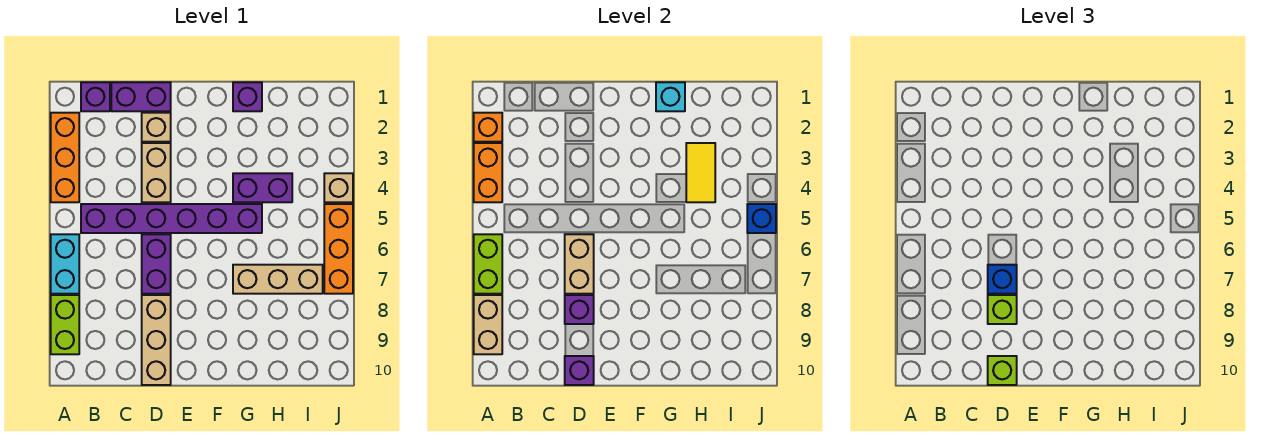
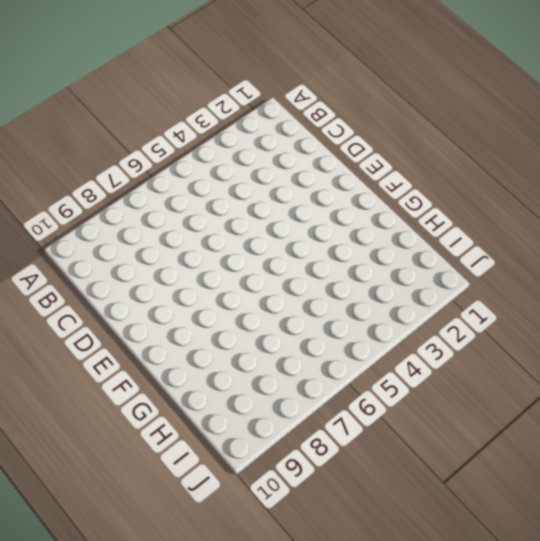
none -> orange brick A2:A4 level 1
none -> cyan brick A6:A7 level 1
none -> lime brick A8:A9 level 1

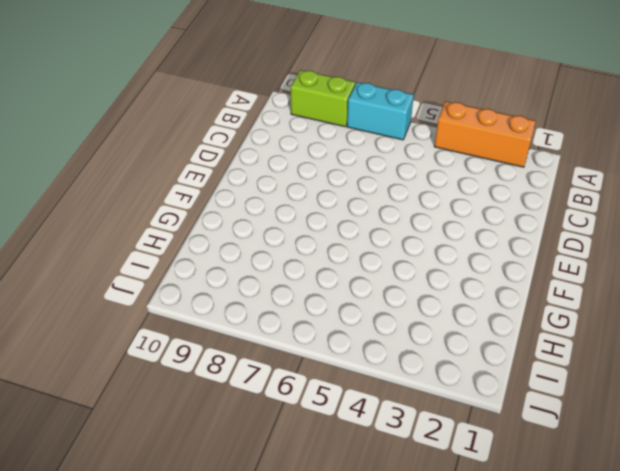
none -> purple brick B1 level 1
none -> purple brick B5:G5 level 1
none -> purple brick C1:D1 level 1

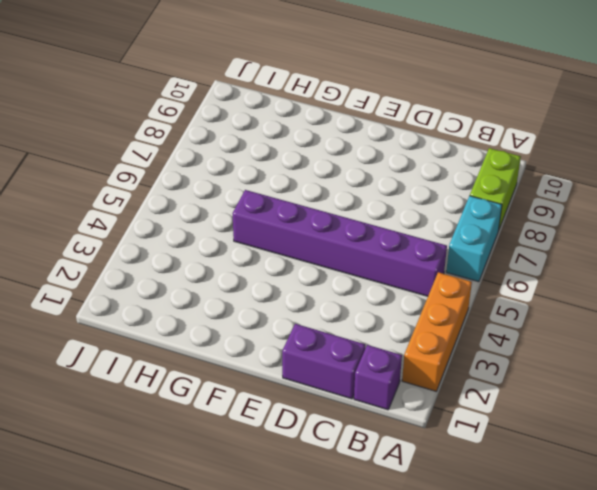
none -> tan brick D2 level 1
none -> tan brick D3:D4 level 1
none -> purple brick D6:D7 level 1

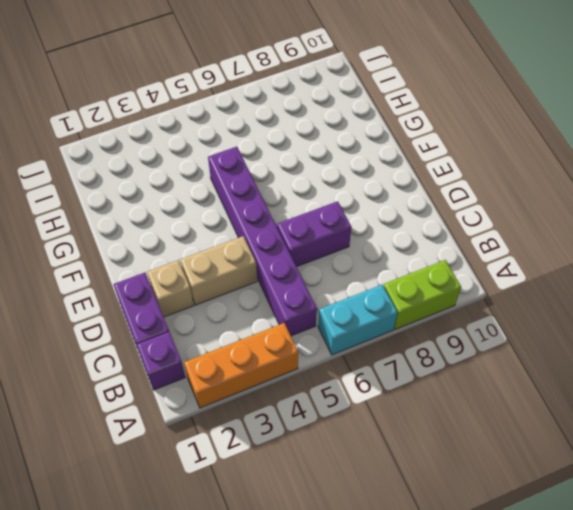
none -> tan brick D8:D10 level 1
none -> purple brick G1 level 1
none -> purple brick G4:H4 level 1

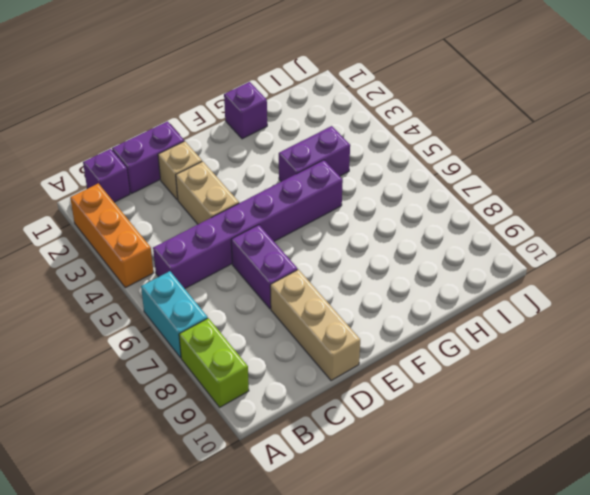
none -> tan brick G7:I7 level 1
none -> tan brick J4 level 1
none -> orange brick J5:J7 level 1

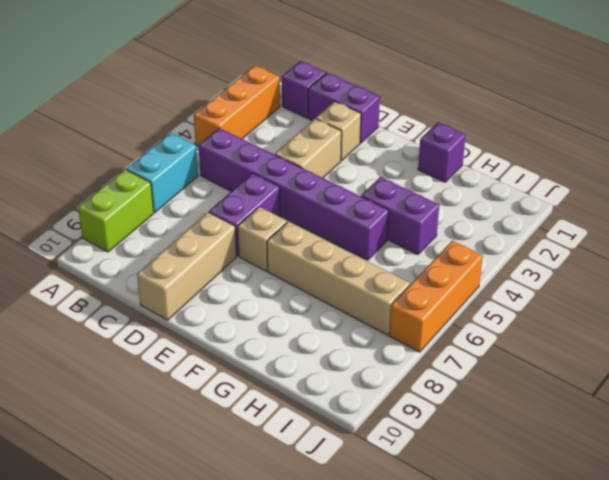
tan brick E7 level 1 -> tan brick J4 level 1
tan brick F7:I7 level 1 -> tan brick G7:I7 level 1
none -> orange brick A2 level 2
none -> orange brick A3:A4 level 2
none -> lime brick A6:A7 level 2

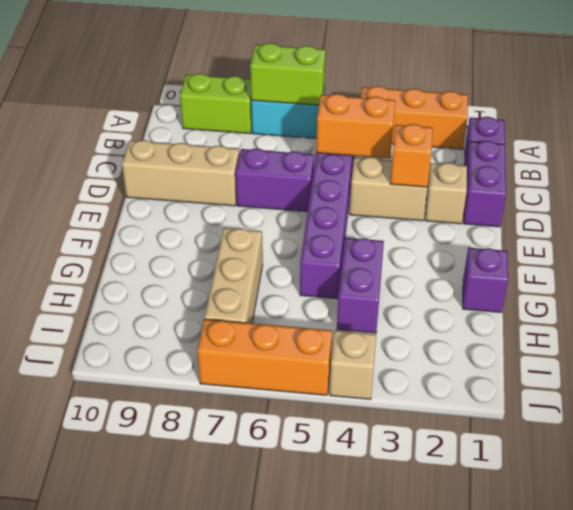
orange brick C4:C5 level 2 -> orange brick A3:A4 level 2
orange brick D3 level 2 -> orange brick A2 level 2
none -> tan brick A8:A9 level 2
none -> tan brick D6:D7 level 2
none -> purple brick D8 level 2

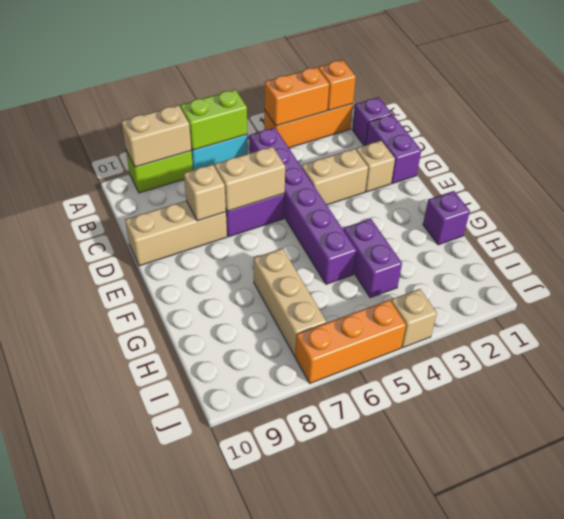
tan brick D8 level 2 -> purple brick D8 level 2
none -> purple brick D10 level 2
none -> cyan brick G1 level 2
none -> yellow tile H3:H4 level 2

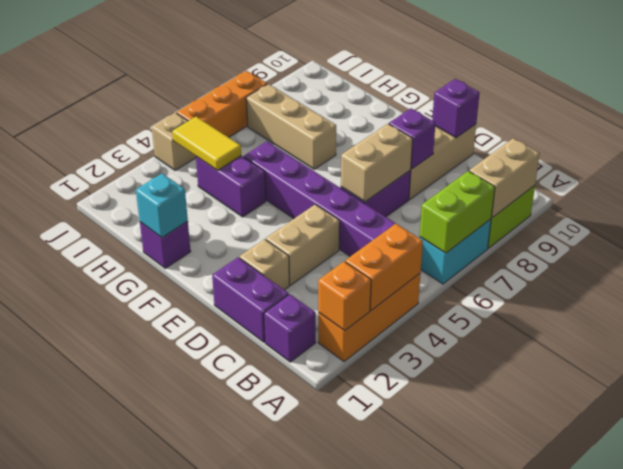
yellow tile H4:I4 level 2 -> yellow tile H3:H4 level 2
none -> blue brick J5 level 2
none -> blue brick D7 level 3
none -> lime brick D8 level 3

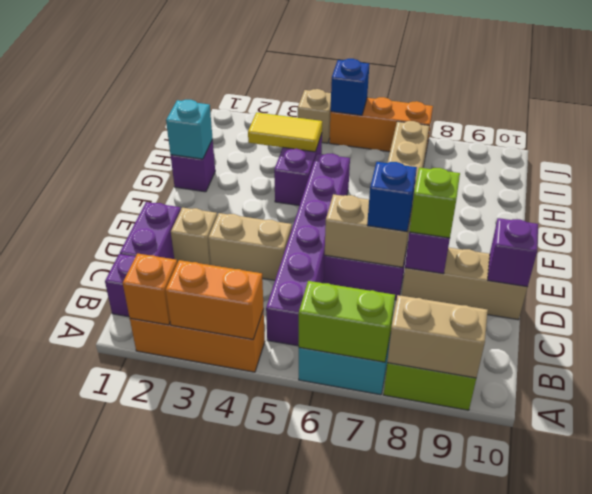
none -> lime brick D10 level 3

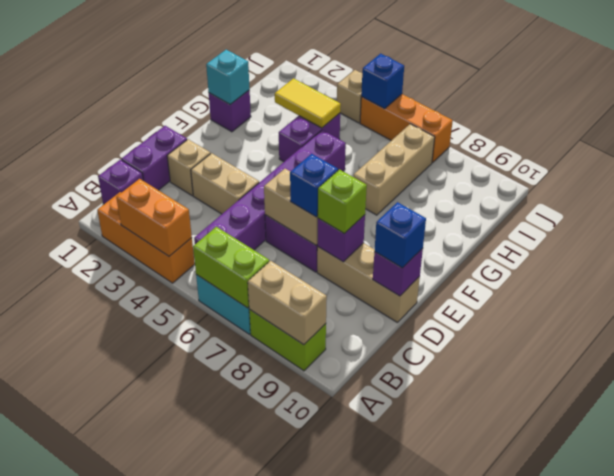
blue brick D10 level 3 -> lime brick D10 level 3
none -> orange brick A2 level 2

